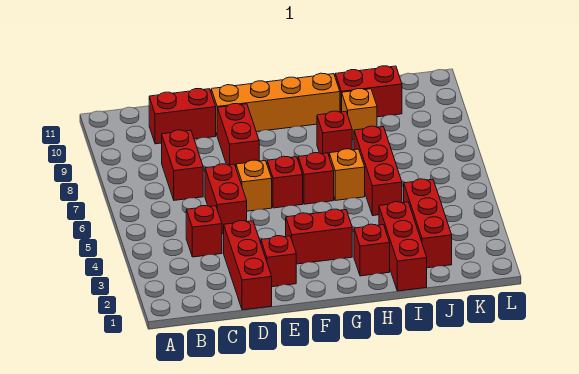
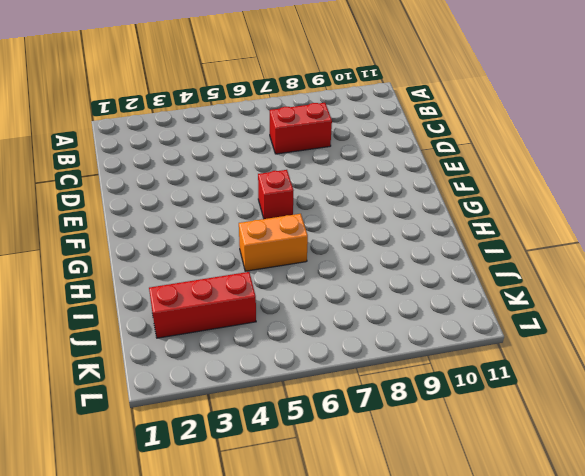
orange brick H5:H6 level 1 -> orange brick H6 level 1
none -> red brick C4 level 1
none -> red brick C10:D10 level 1
none -> red brick D1:D3 level 1

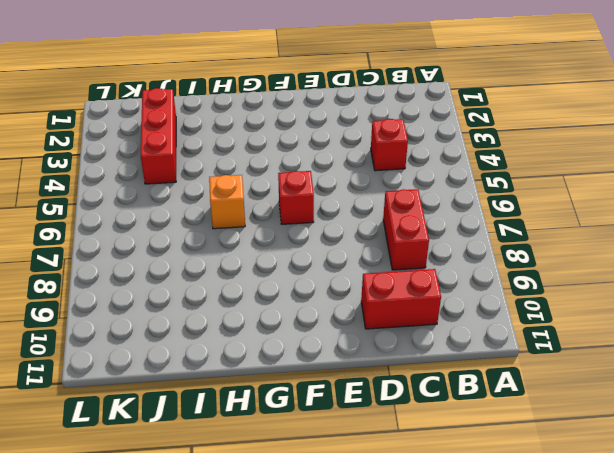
none -> red brick D1:D3 level 1
none -> red brick D5:D6 level 1
none -> red brick E2 level 1

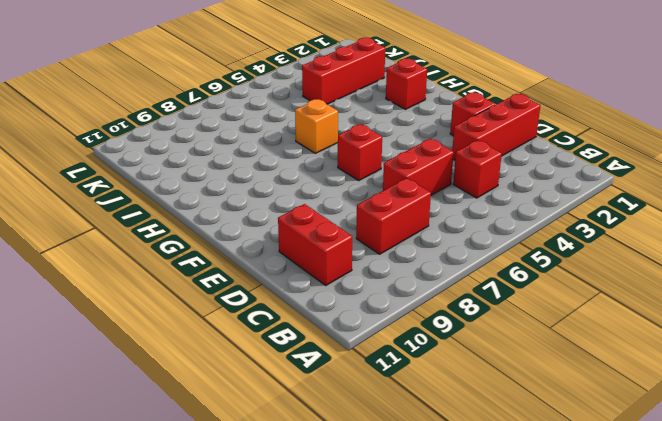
none -> orange brick E6 level 1
none -> red brick E8:E9 level 1
none -> orange brick E10:H10 level 1

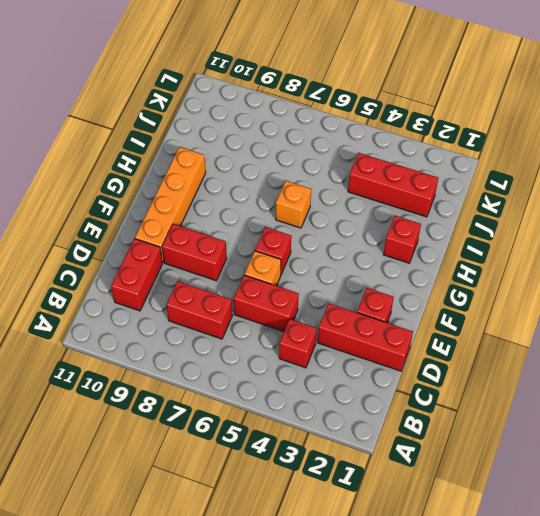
none -> red brick F3:G3 level 1
none -> red brick G6 level 1
none -> red brick H8 level 1

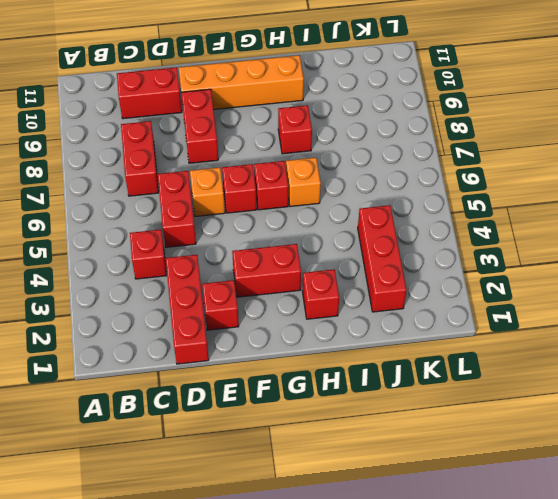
none -> red brick I1:I3 level 1
none -> red brick I5:I7 level 1
none -> orange brick I9 level 1

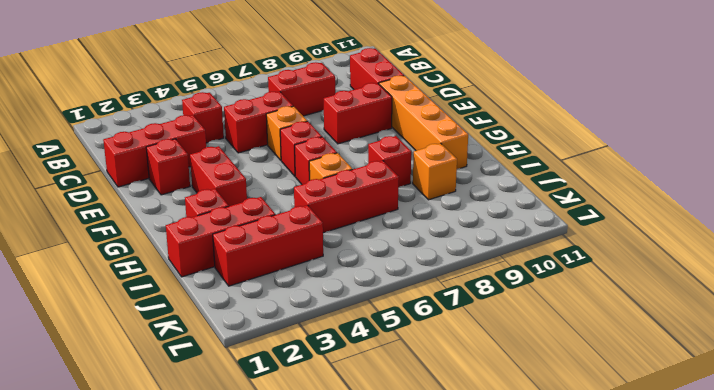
none -> red brick I10:J10 level 1

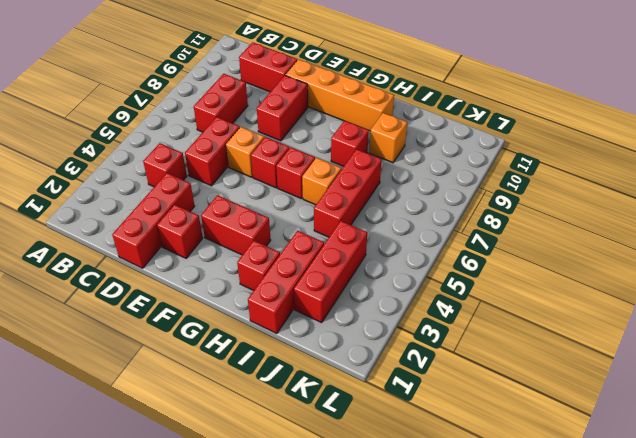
none -> red brick I10:J10 level 1

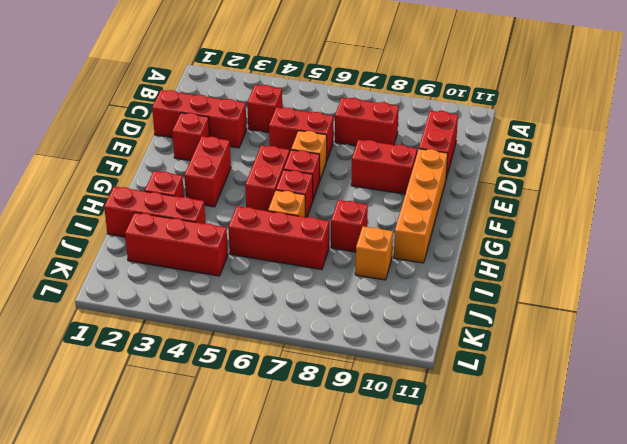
red brick F5:G5 level 1 -> red brick I10:J10 level 1

